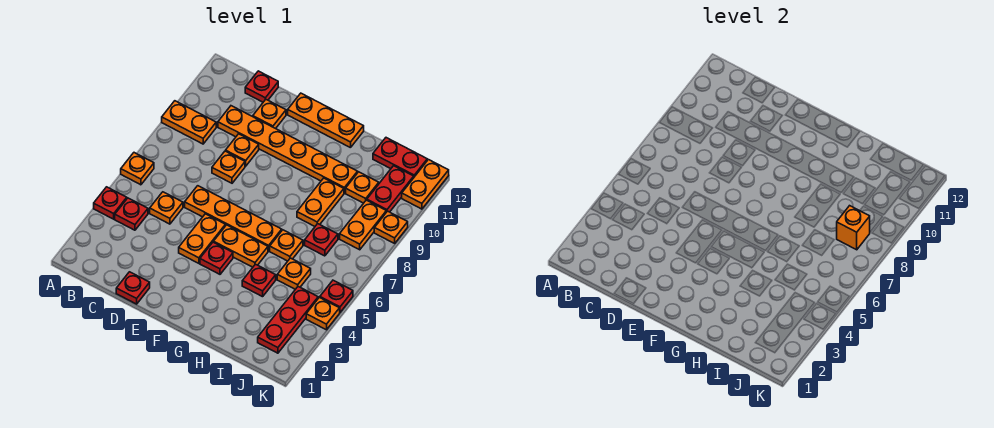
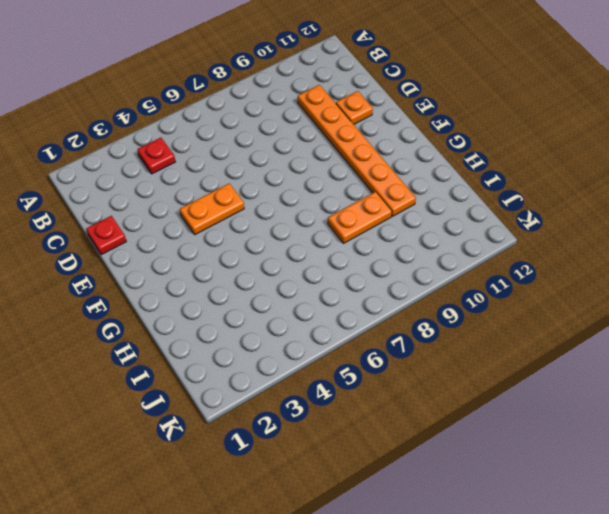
none -> red plate A4 level 1
none -> orange plate A6 level 1
none -> orange plate A9:B9 level 1
none -> orange plate C5 level 1

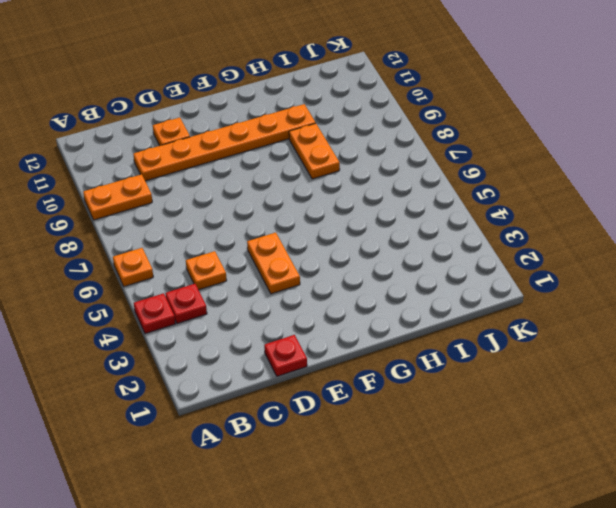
none -> red plate C12 level 1
none -> orange plate D6:G6 level 1
none -> orange plate D8 level 1
none -> orange plate D9 level 1

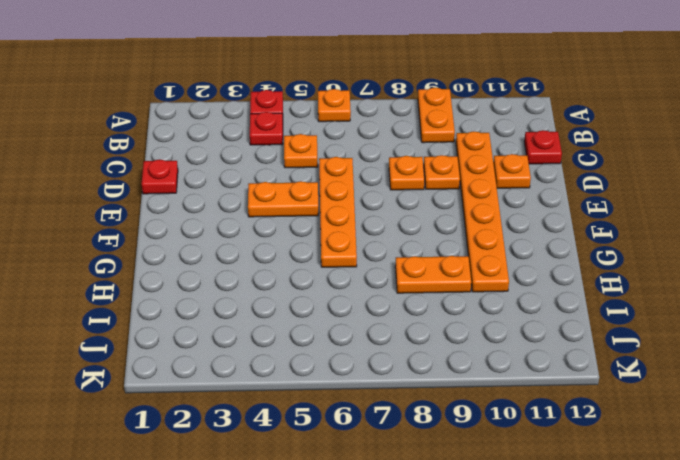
none -> orange plate E12:G12 level 1
none -> red plate F4 level 1
none -> orange plate F5:G5 level 1
none -> red plate H4 level 1

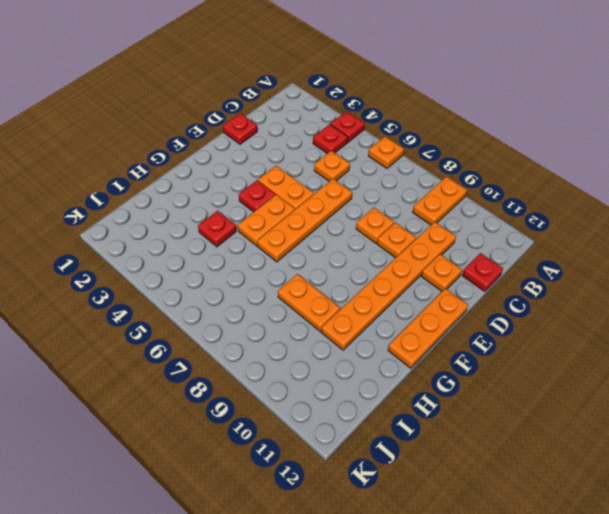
none -> orange plate H6 level 1
none -> orange plate I5 level 1
none -> red plate I7 level 1
none -> orange plate I10 level 1

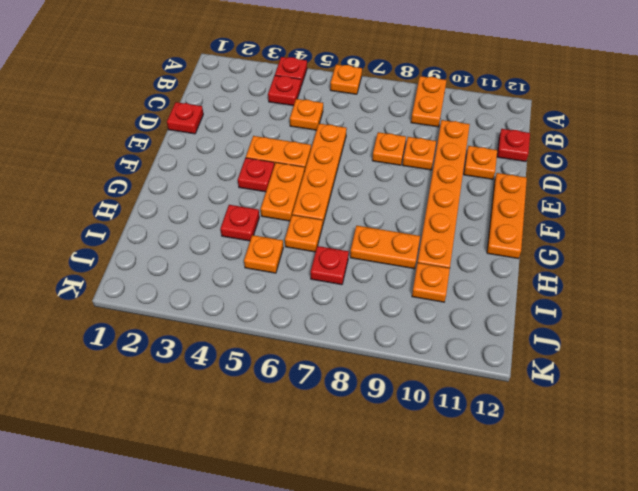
none -> red plate I12:J12 level 1
none -> red plate J2:J4 level 1
none -> orange plate J8:J9 level 1
none -> red plate J10:J11 level 1

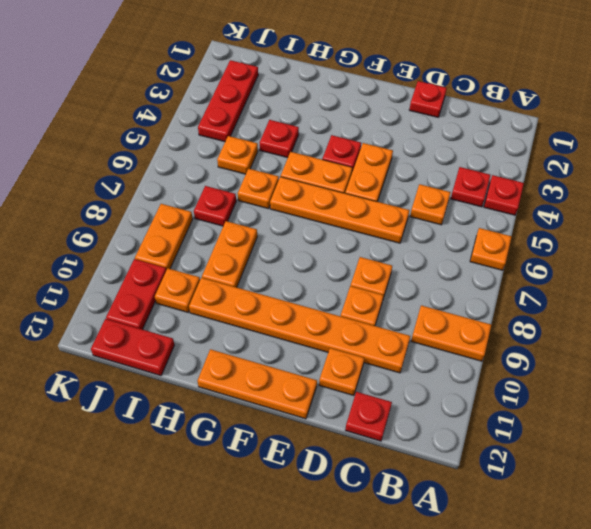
none -> orange plate K4 level 1
none -> red plate K5 level 1
none -> orange plate K9 level 1
none -> orange plate K11:K12 level 1

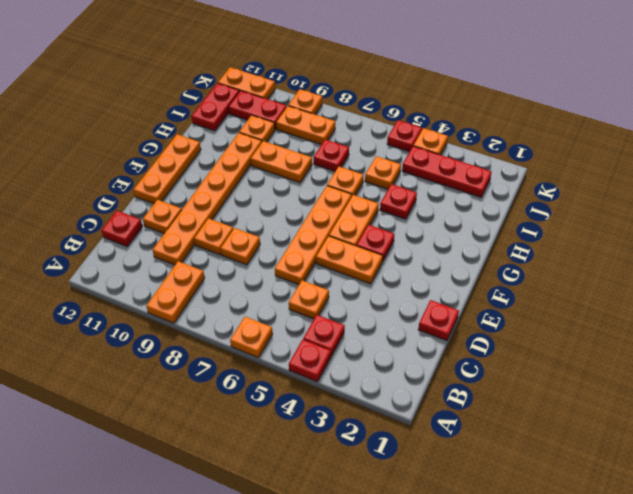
none -> orange brick J8 level 2

